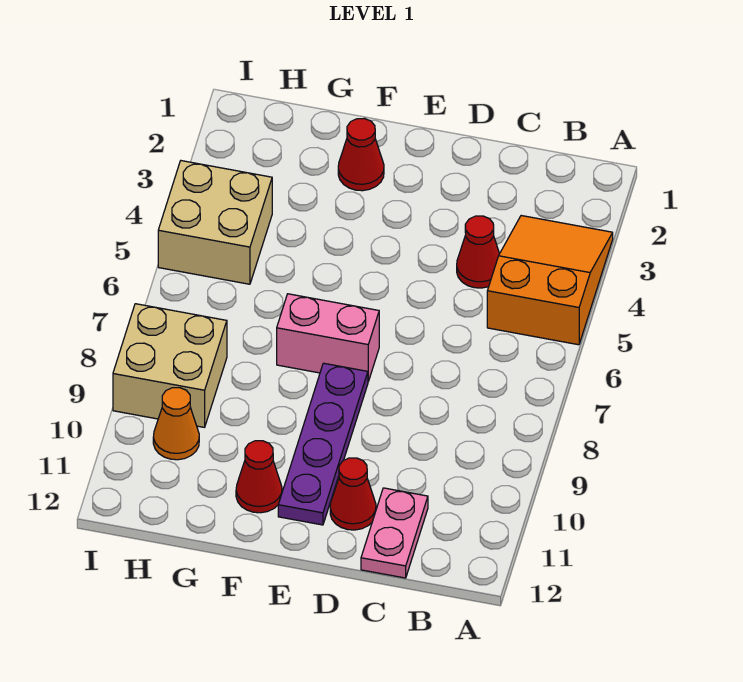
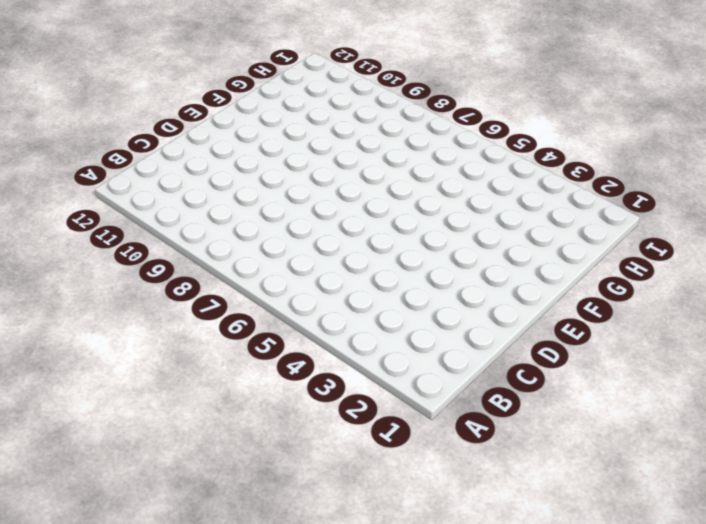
none -> orange slope A3:B5 level 1 top 5
none -> red cone C4 level 1

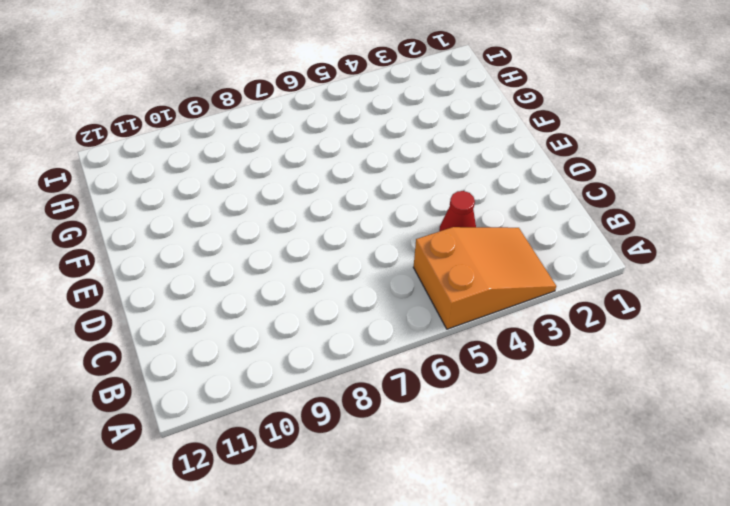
none -> pink plate C11:C12 level 1
none -> red cone D11 level 1

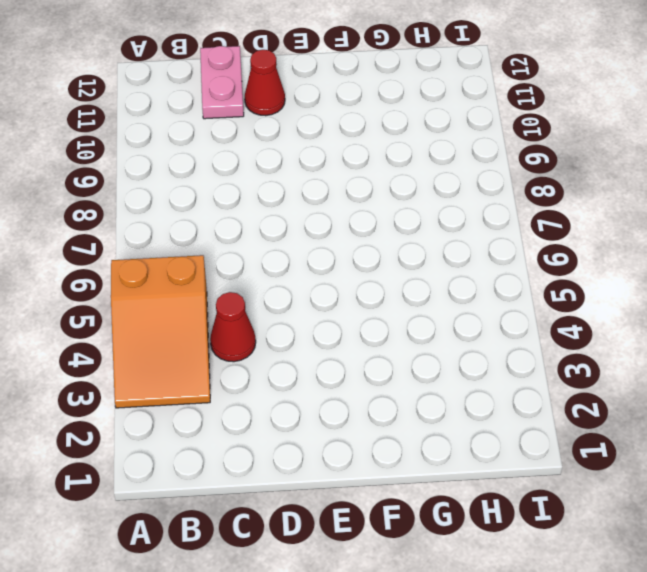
none -> pink brick E7:F7 level 1
none -> purple plate E8:E11 level 1

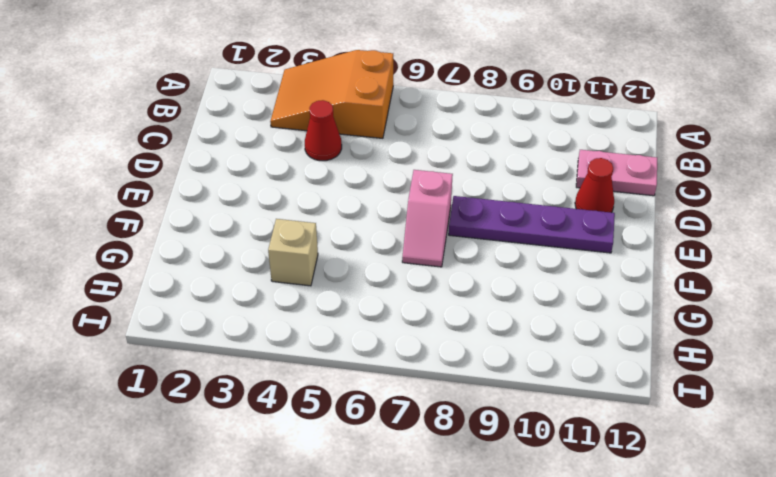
pink slope E7:F7 level 1 top E -> pink brick E7:F7 level 1
tan brick G4 level 1 -> none
none -> red cone F2 level 1
none -> red cone F11 level 1

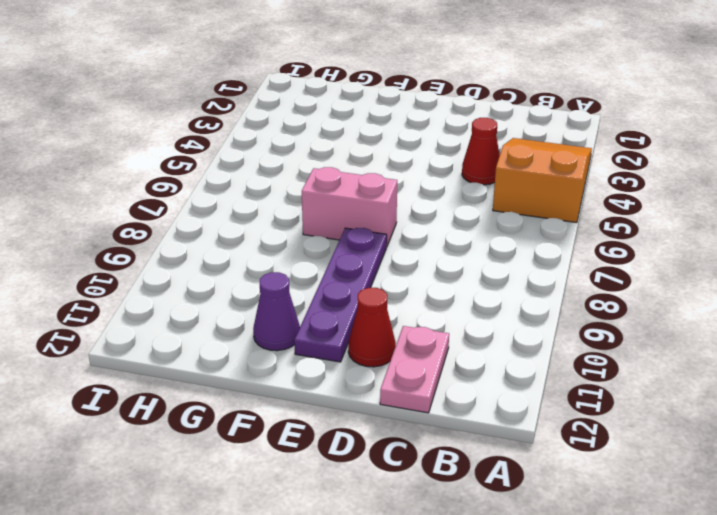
purple cone F11 level 1 -> red cone F11 level 1
none -> red cone F2 level 1
none -> tan brick H4:I5 level 1

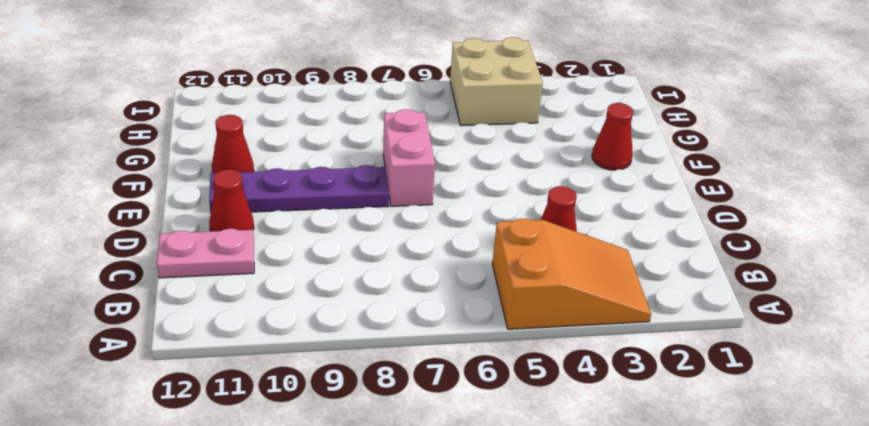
none -> tan brick H8:I9 level 1
none -> orange cone H10 level 1

